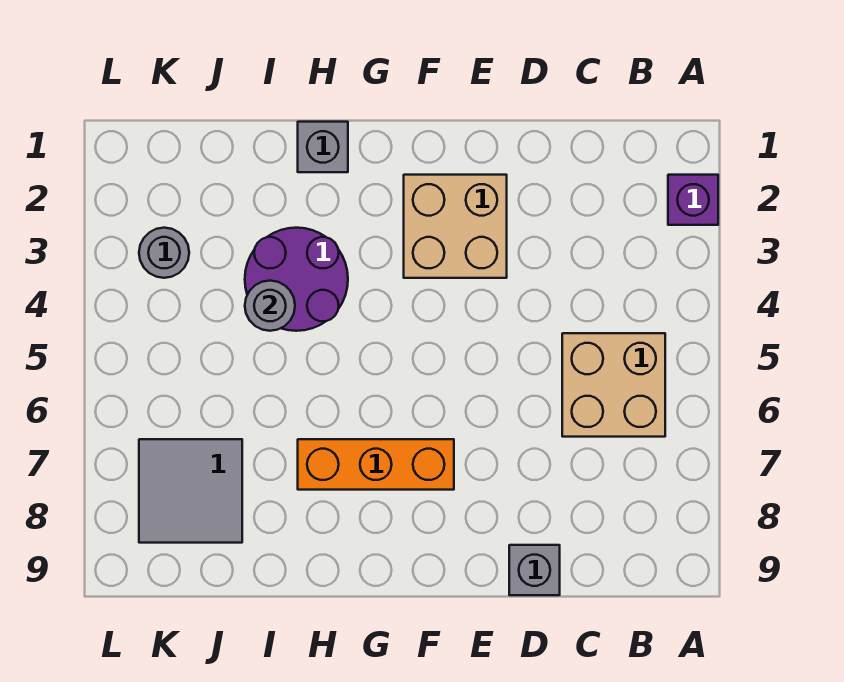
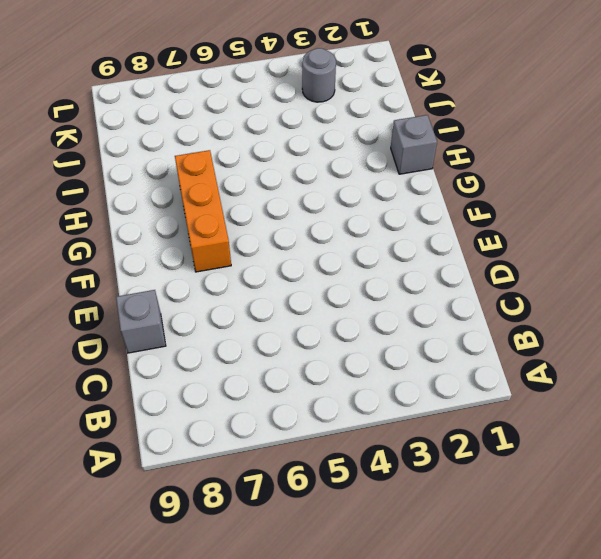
none -> purple brick A2 level 1
none -> tan brick B5:C6 level 1

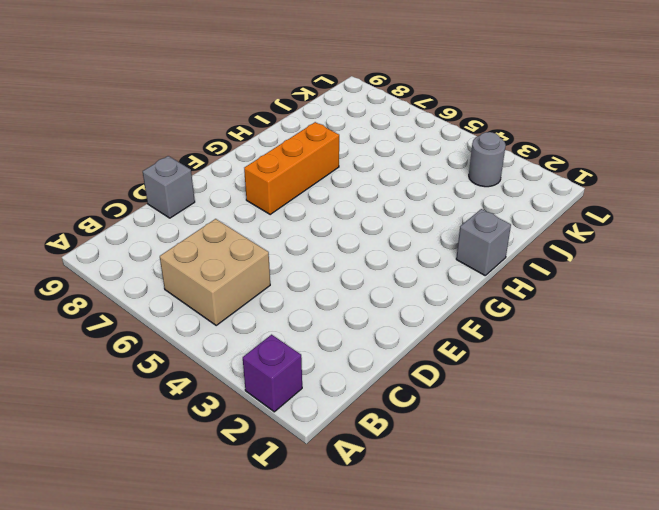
none -> tan brick E2:F3 level 1
none -> purple round brick H3:I4 level 1

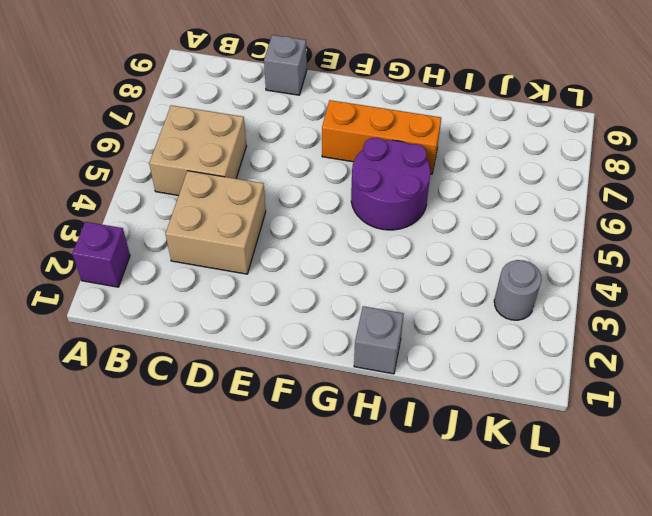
tan brick C3:D4 level 1 -> tan brick E2:F3 level 1
purple round brick G5:H6 level 1 -> purple round brick H3:I4 level 1
none -> grey tile J7:K8 level 1
none -> grey round brick I4 level 2

